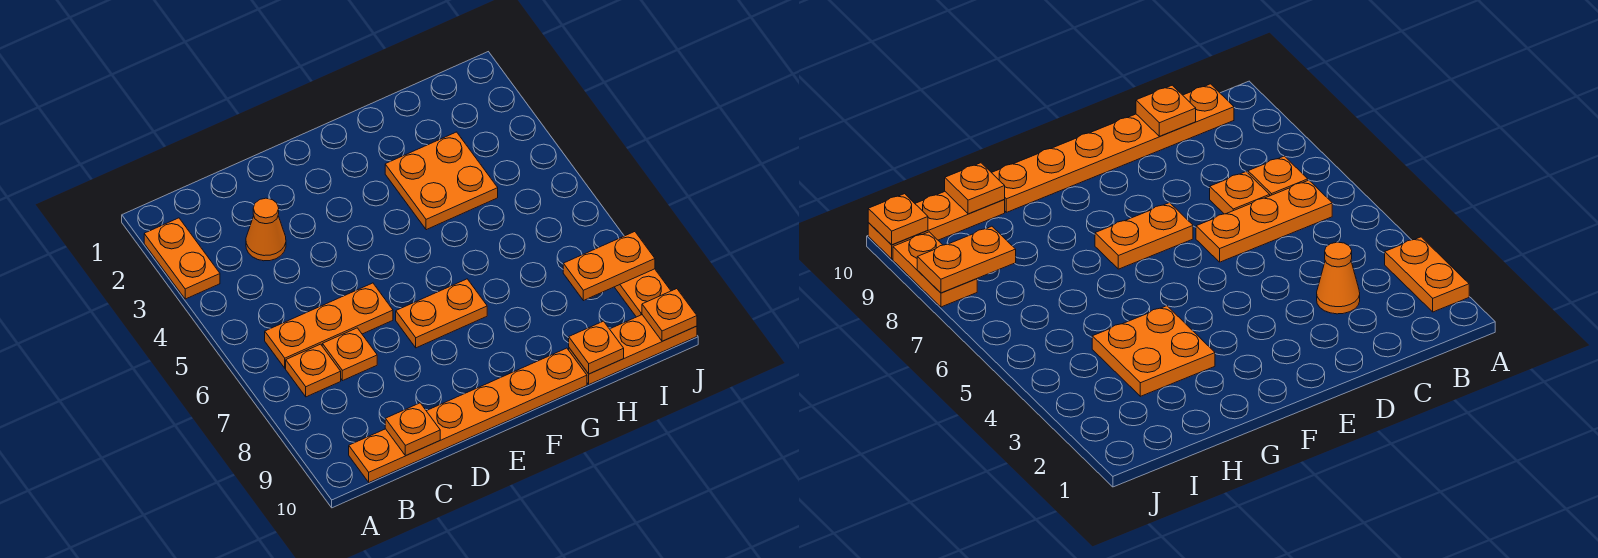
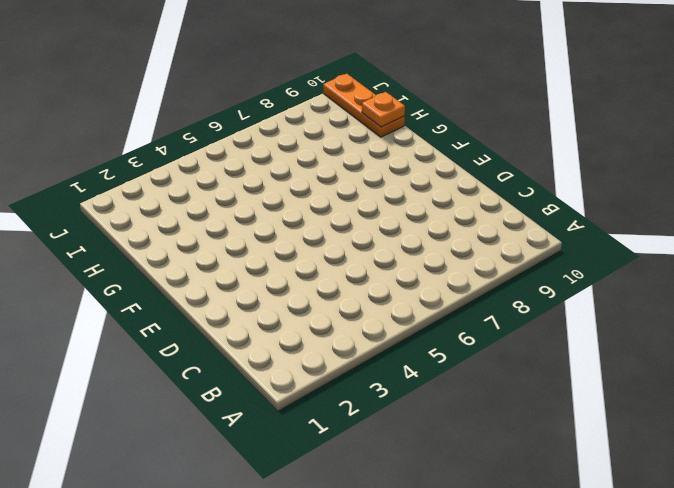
none -> orange plate A2:A3 level 1
none -> orange plate B6:D6 level 1
none -> orange plate B7 level 1

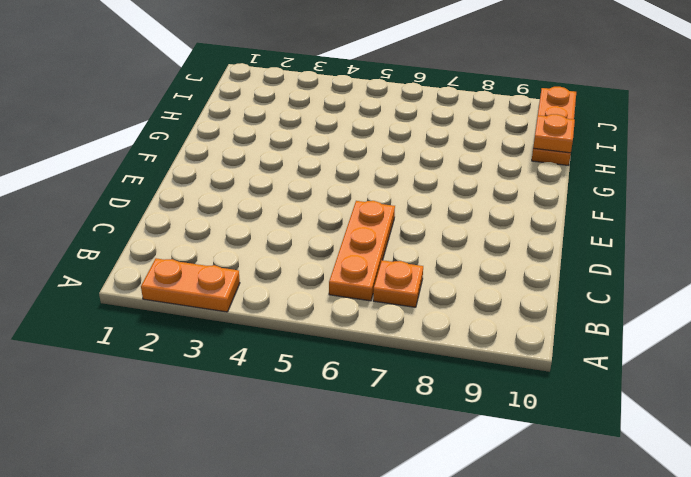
none -> orange plate B10:G10 level 1
none -> orange cone C3 level 1
none -> orange plate C7 level 1

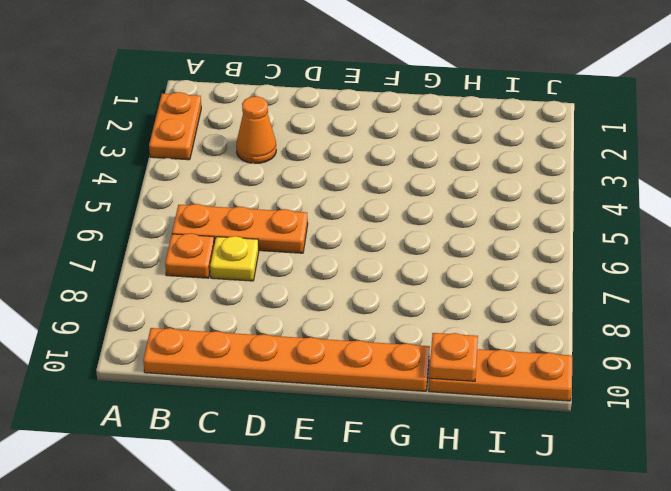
yellow plate C7 level 1 -> orange plate C7 level 1
none -> orange plate E7:F7 level 1
none -> orange plate G3:H4 level 1
none -> orange plate J8:J9 level 1

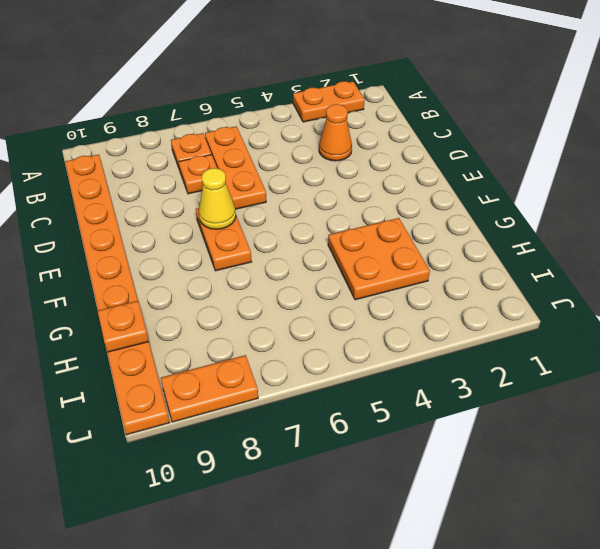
yellow cone E7 level 2 -> none
none -> orange plate C10 level 2
none -> orange plate I8:J8 level 2
none -> orange plate J10 level 2

